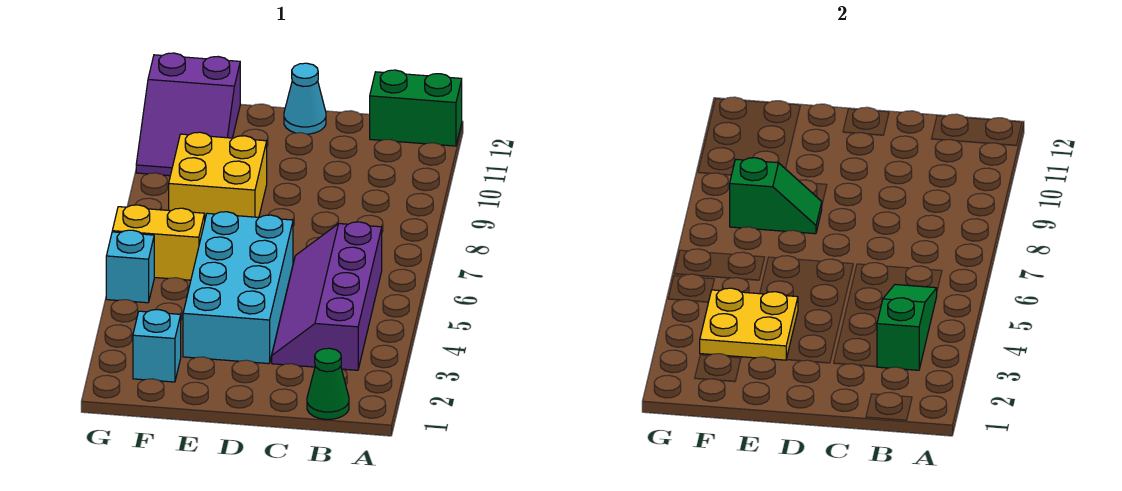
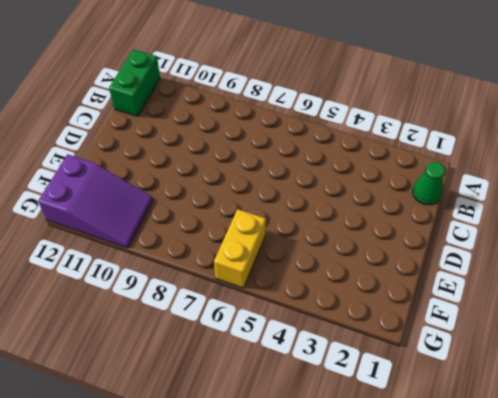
none -> purple slope B3:C6 level 1 top B
none -> cyan brick D3:E6 level 1
none -> cyan cone D12 level 1

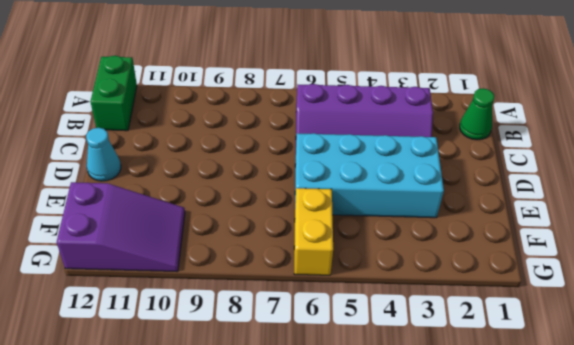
none -> yellow brick E8:F9 level 1
none -> cyan brick F2 level 1
none -> cyan brick G5 level 1

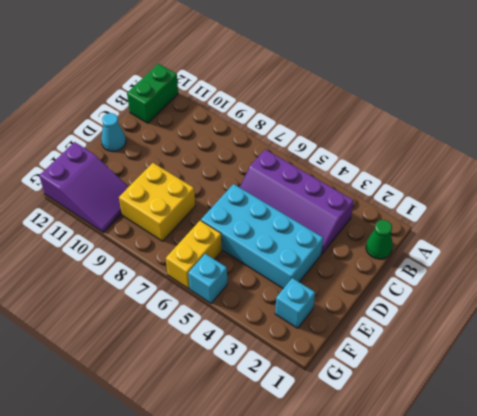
none -> green slope B3:B5 level 2 top 3
none -> yellow plate E3:F4 level 2
none -> green slope E8:F8 level 2 top F

